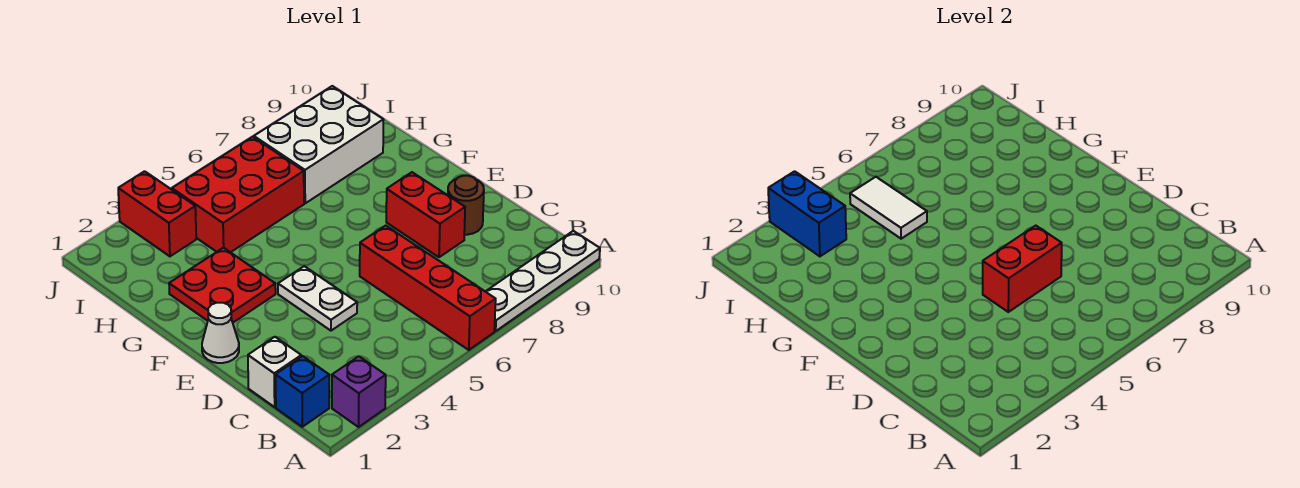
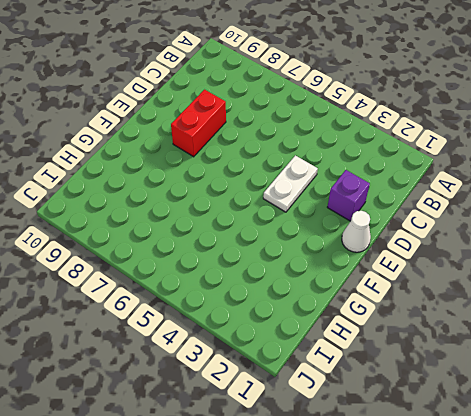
purple brick D2 level 1 -> purple brick A2 level 1
none -> red brick A6:D6 level 1
none -> white plate A7:A10 level 1
none -> blue brick B1 level 1

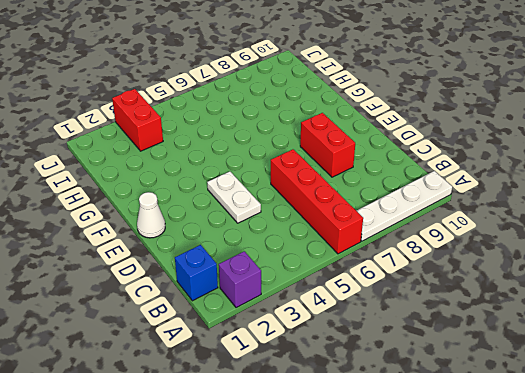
none -> white brick C1 level 1
none -> brown round brick D9 level 1
none -> red plate F2:G3 level 1

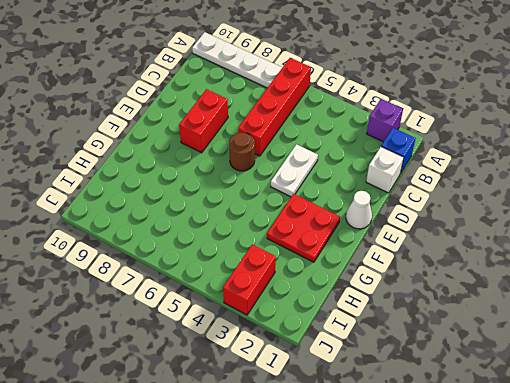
brown round brick E6 level 1 -> brown round brick D9 level 1
none -> red brick H4:I6 level 1
none -> white brick H7:I9 level 1
none -> red brick D5:D6 level 2

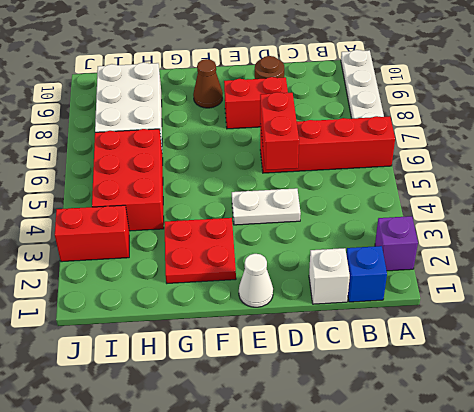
brown cone F9 level 1 -> none
none -> white tile H5:I5 level 2
none -> blue brick I3:J3 level 2

